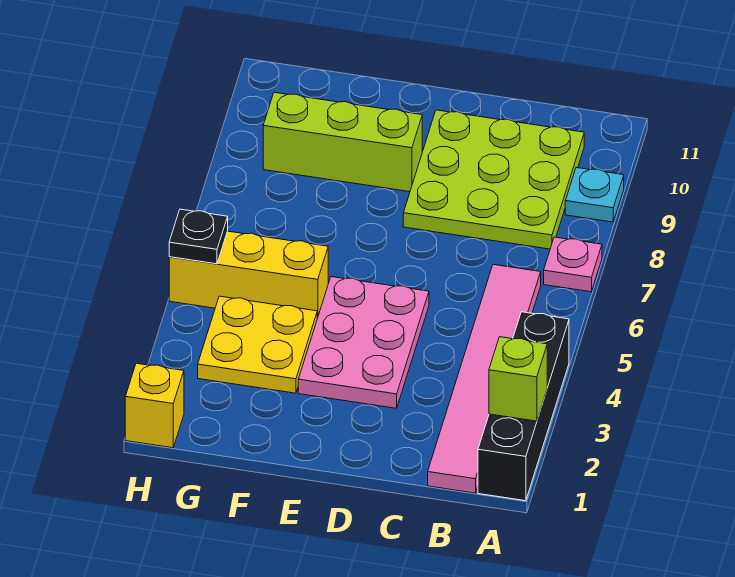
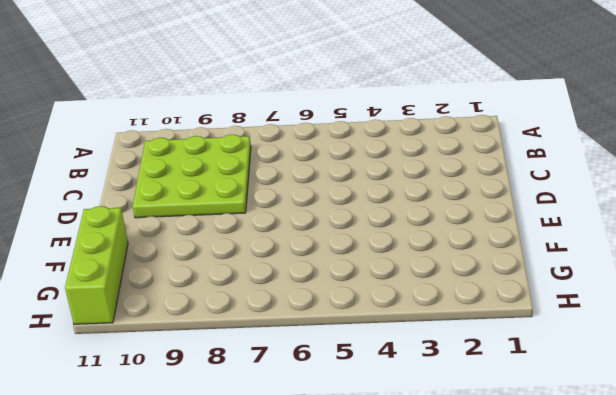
lime brick F11:H11 level 1 -> lime brick E9:G9 level 1
none -> black brick A1:A4 level 1
none -> pink plate A7 level 1
none -> cyan plate A9 level 1

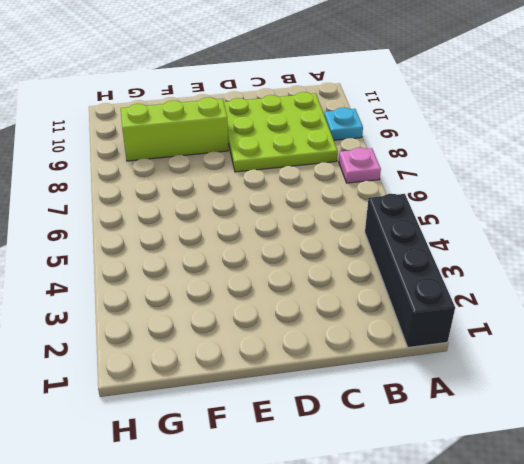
none -> pink tile B1:B6 level 1
none -> pink plate D3:E5 level 1
none -> yellow plate F3:G4 level 1

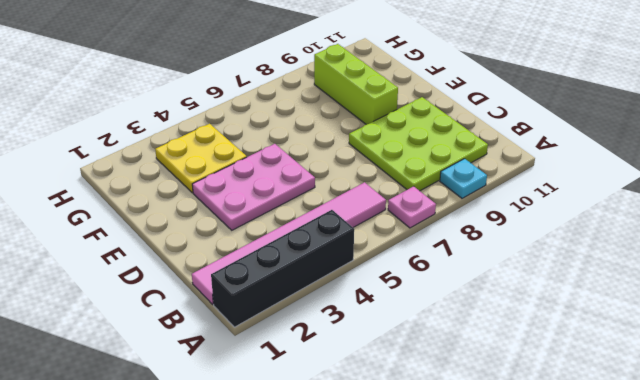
none -> yellow brick F5:H5 level 1
none -> yellow brick H1 level 1
none -> lime brick A2 level 2

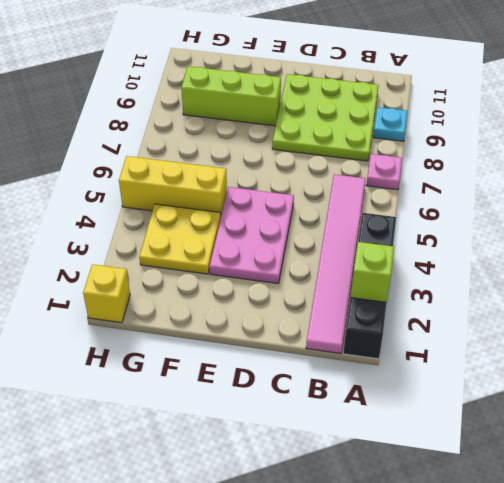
none -> black plate H5 level 2

